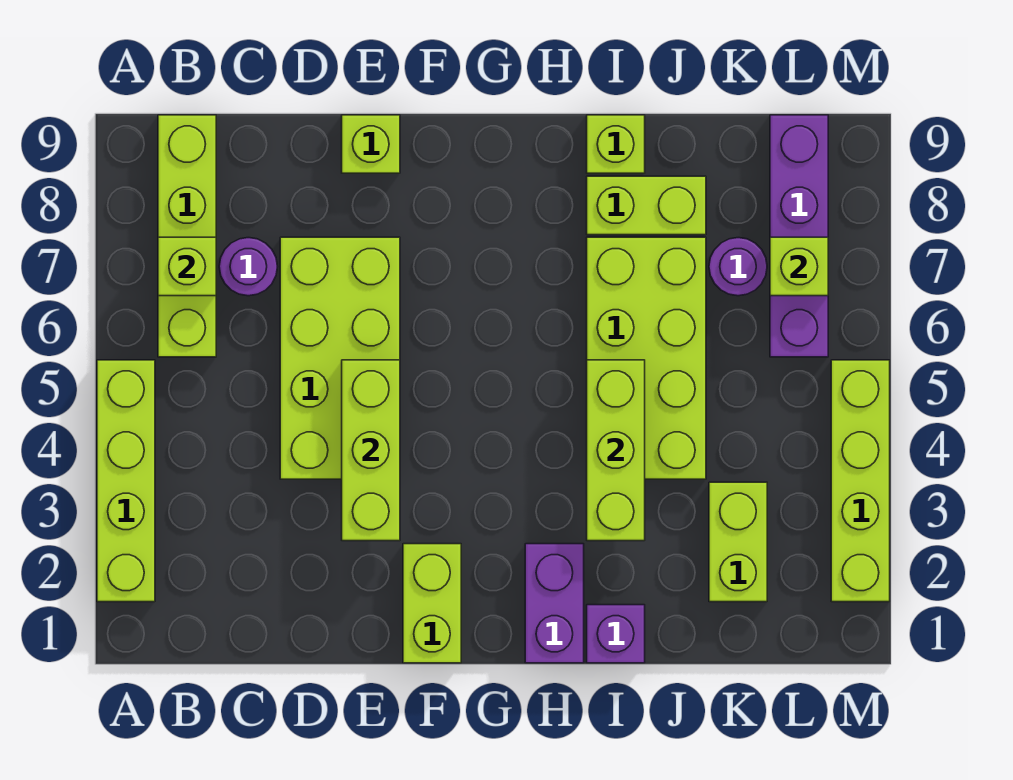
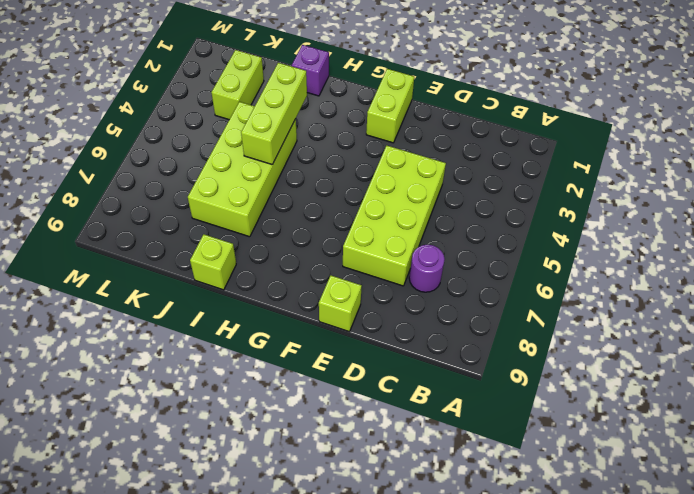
none -> lime brick A2:A5 level 1
none -> lime brick B6:B9 level 1
none -> purple brick H1:H2 level 1

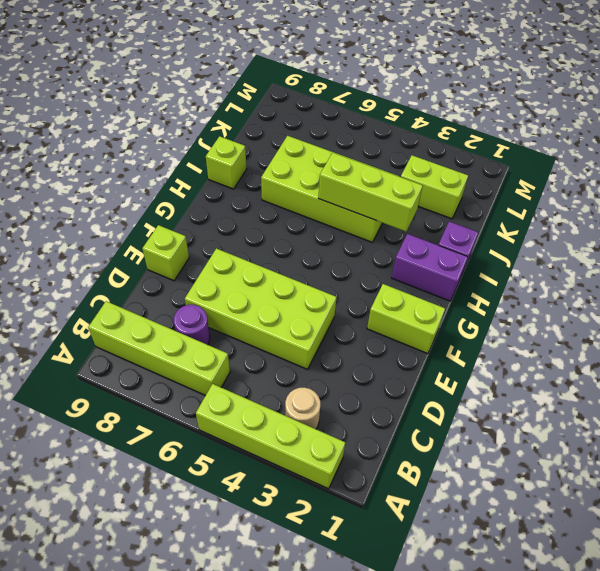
tan round brick B3 level 1 -> none
none -> lime brick I8:J8 level 1
none -> purple round brick K7 level 1
none -> purple brick L6:L9 level 1

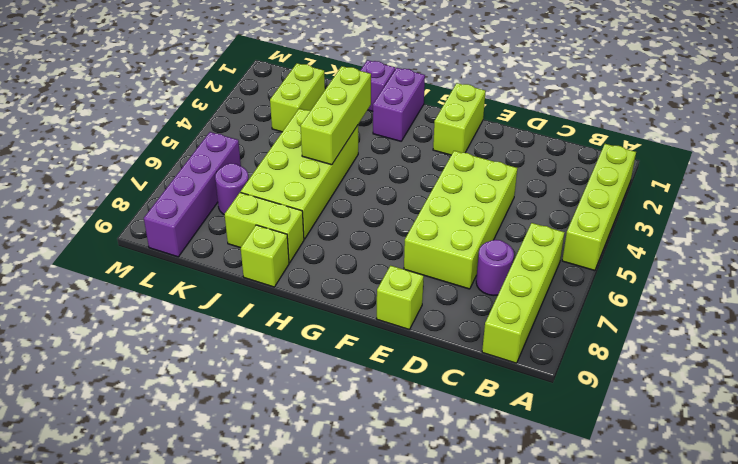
none -> lime brick M2:M5 level 1
none -> lime brick B7 level 2
none -> lime brick E3:E5 level 2

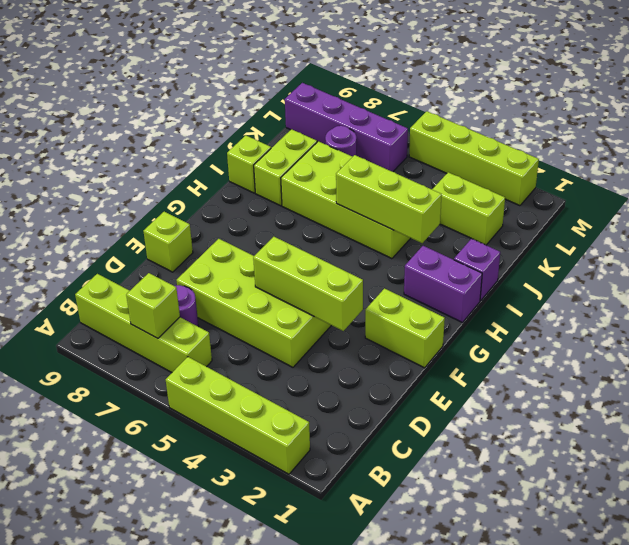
none -> lime brick L7 level 2

